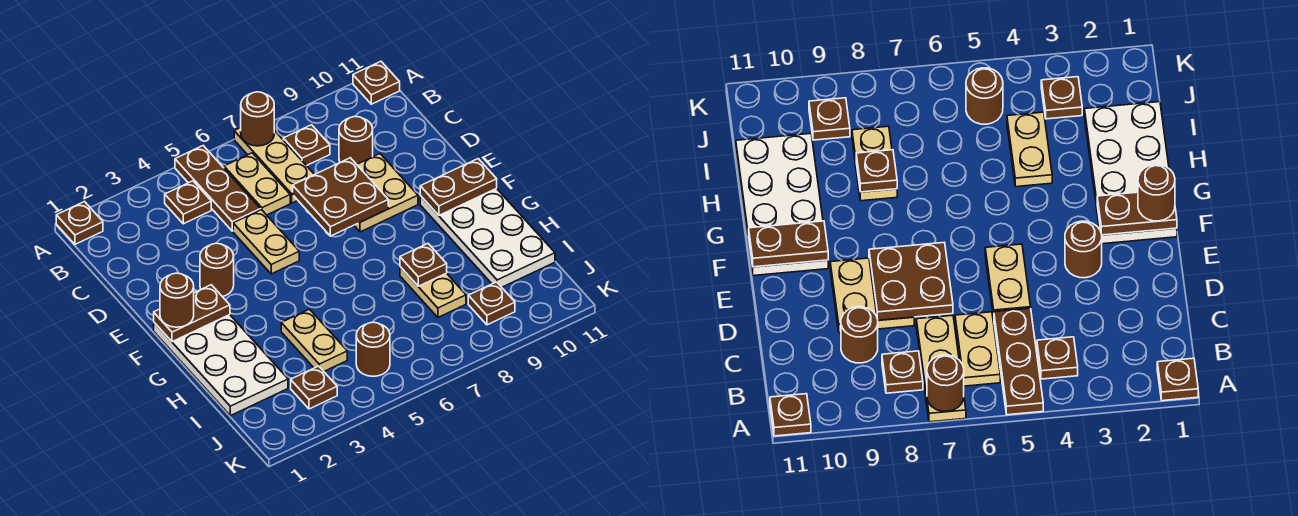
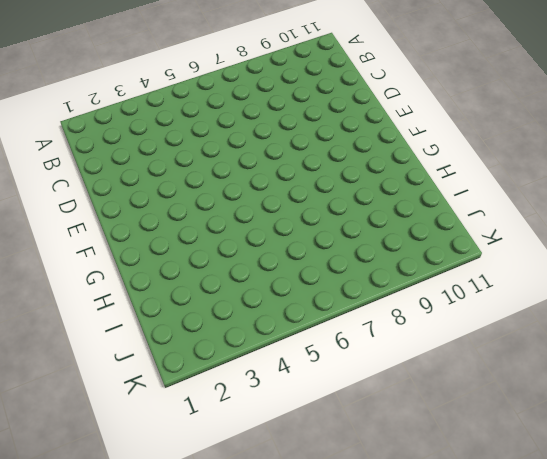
none -> brown plate A1 level 1
none -> brown plate A5:C5 level 1
none -> tan plate A7:C7 level 1

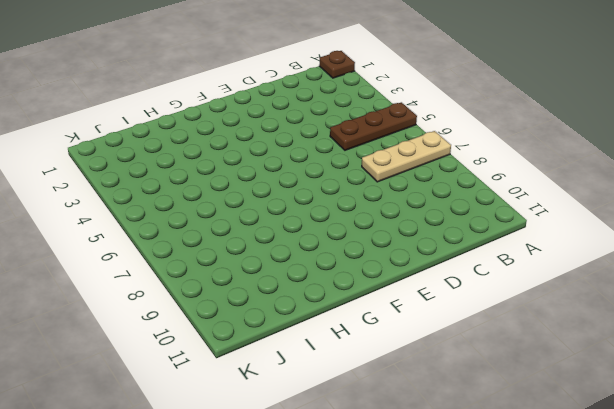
none -> brown plate A11 level 1
none -> brown plate B4 level 1
none -> tan plate B6:C6 level 1

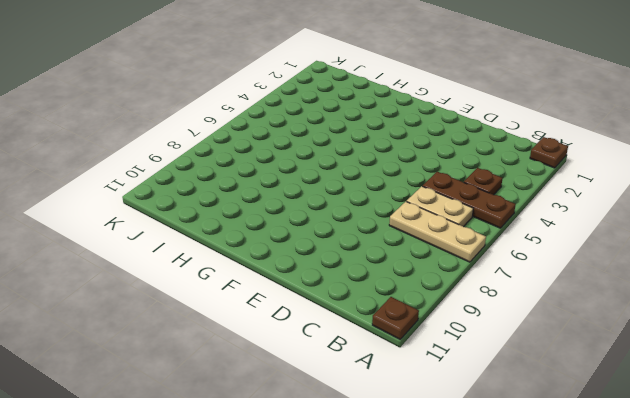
none -> brown plate B8 level 1
none -> brown round brick C9 level 1
none -> tan plate D5:E5 level 1

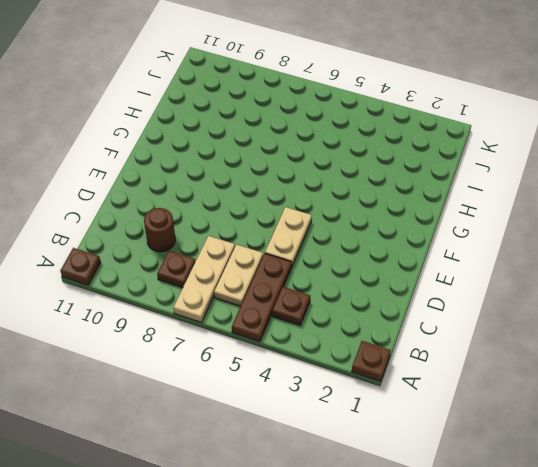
none -> tan plate D8:E9 level 1
none -> brown round brick E3 level 1
none -> white plate F1:I2 level 1

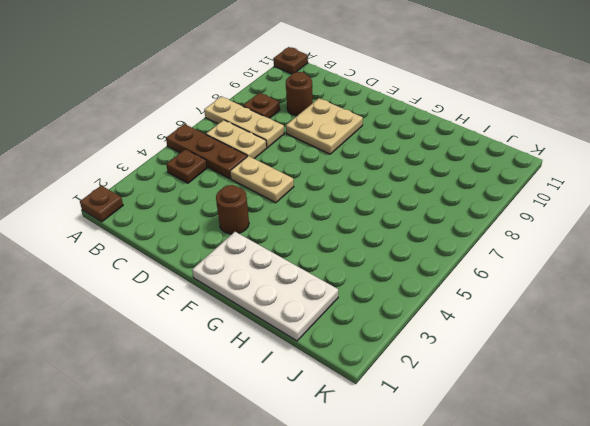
none -> white plate F10:I11 level 1
none -> tan plate H4:I4 level 1
none -> tan plate H8:I8 level 1

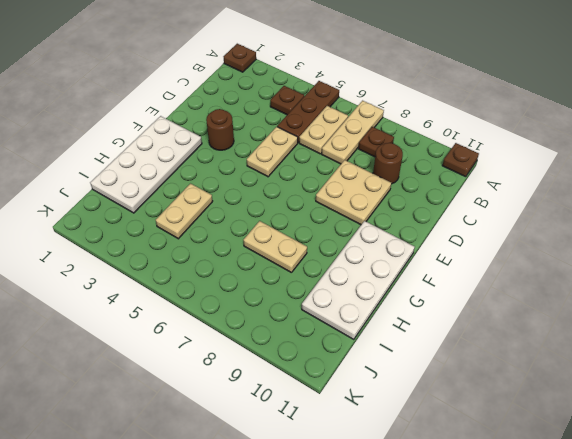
tan plate H7:H8 level 1 -> tan plate H8:I8 level 1
none -> brown plate J3 level 1
none -> brown round brick J5 level 1
none -> brown plate J9 level 1

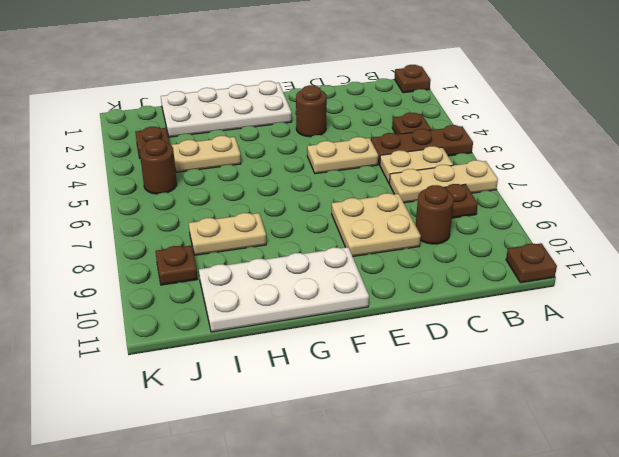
none -> brown round brick A7 level 2
none -> brown plate D7:E8 level 2
none -> brown plate F1:F2 level 2

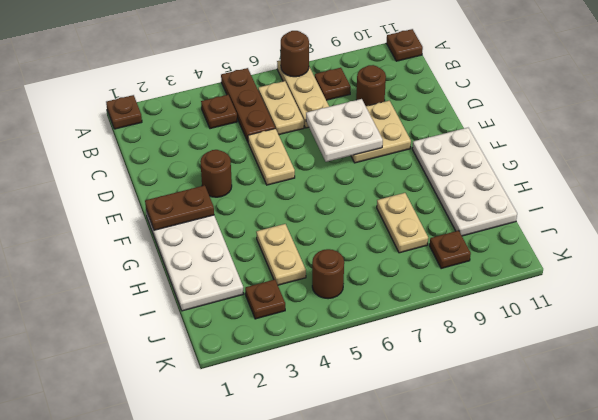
white plate D7:E8 level 2 -> brown plate D7:E8 level 2
none -> brown plate F10:F11 level 2
none -> brown plate H8 level 2
none -> brown round brick F1 level 3

